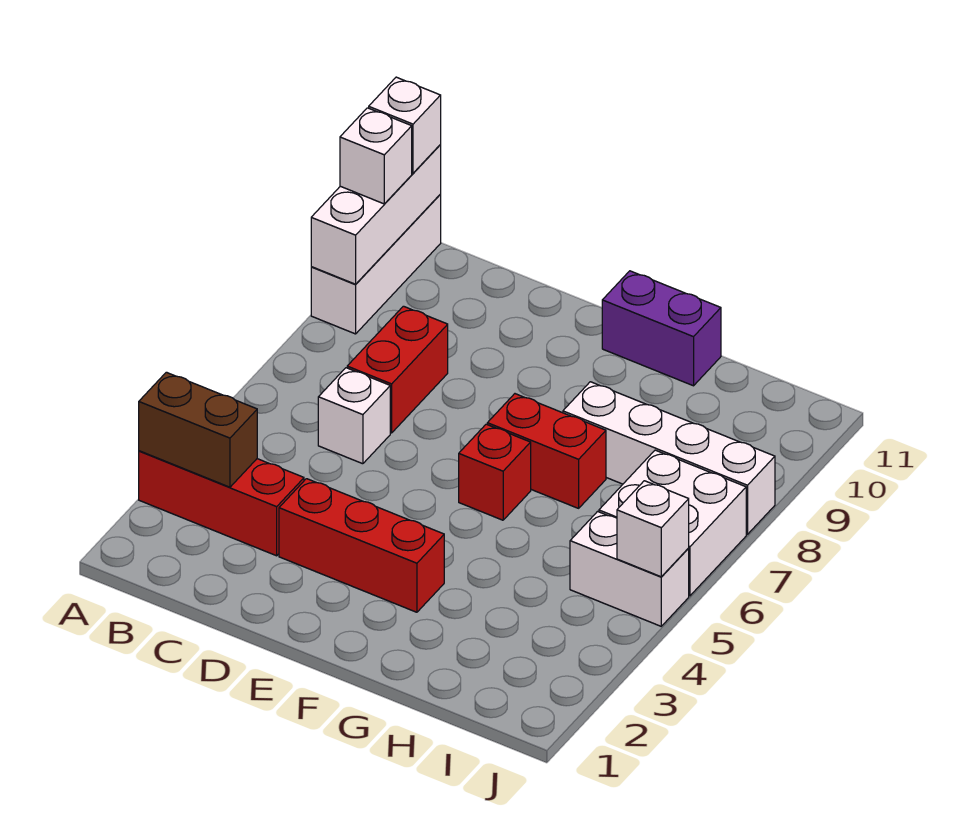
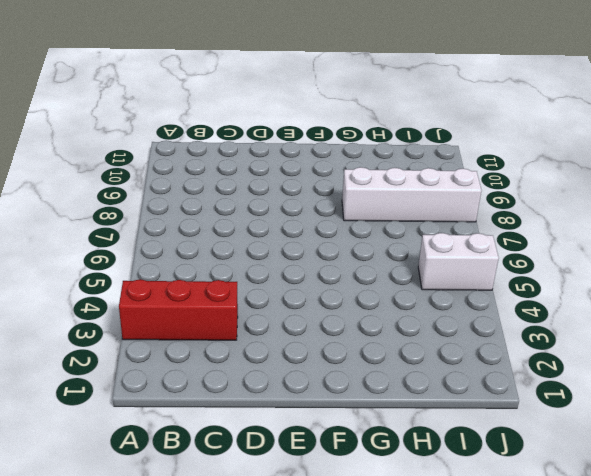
none -> white brick A9:A11 level 1
none -> white brick C6 level 1
none -> red brick C7:C8 level 1

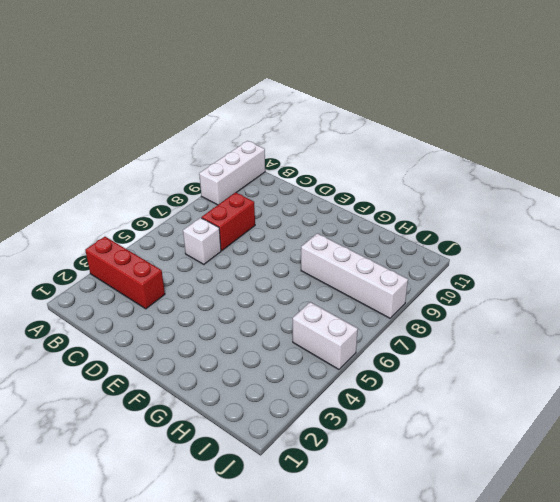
none -> red brick D3:F3 level 1
none -> red brick F6 level 1
none -> red brick F7:G7 level 1

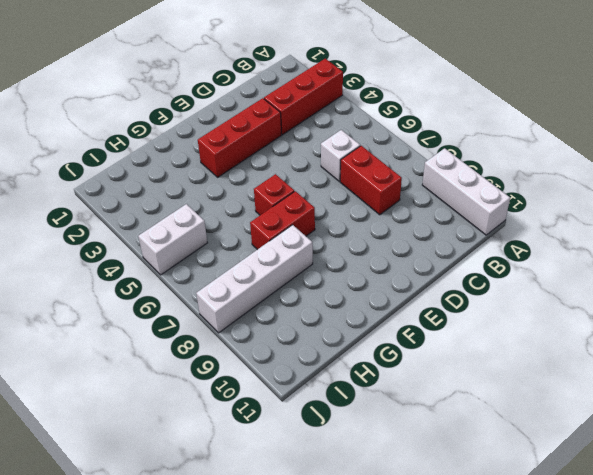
none -> purple brick F11:G11 level 1
none -> white brick I6:J7 level 1
none -> brown brick A3:B3 level 2

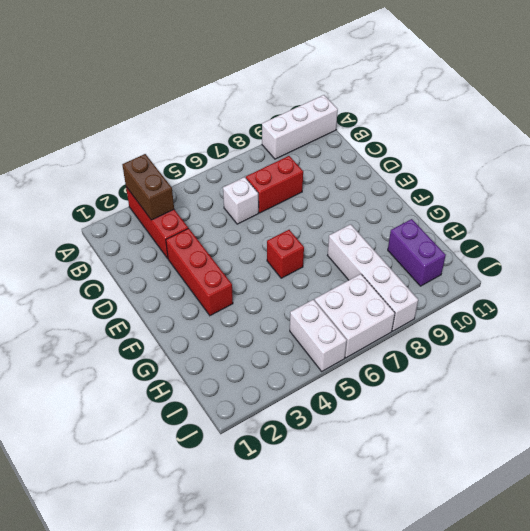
purple brick H10:I10 level 1 -> purple brick F11:G11 level 1
none -> red brick F7:G7 level 1
none -> white brick A9:A11 level 2
none -> white brick J5 level 2

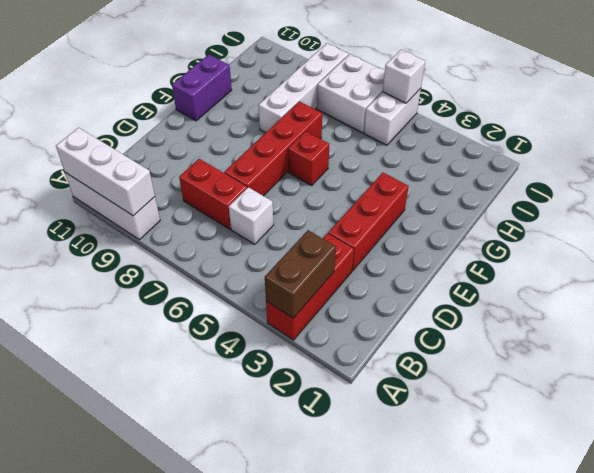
red brick D7:G7 level 1 -> red brick F7:G7 level 1
none -> white brick A10 level 3
none -> white brick A11 level 3

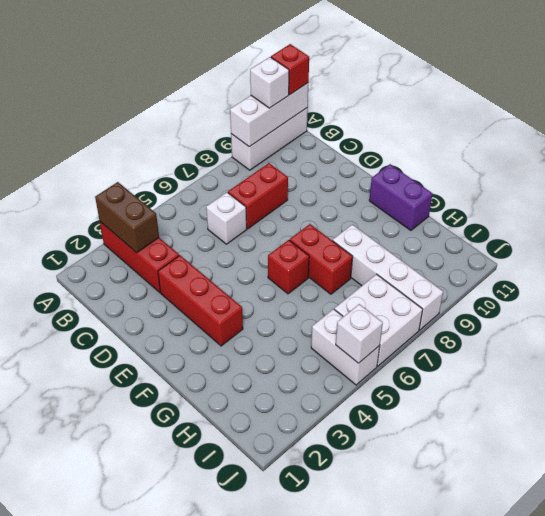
red brick A11 level 3 -> white brick A11 level 3

